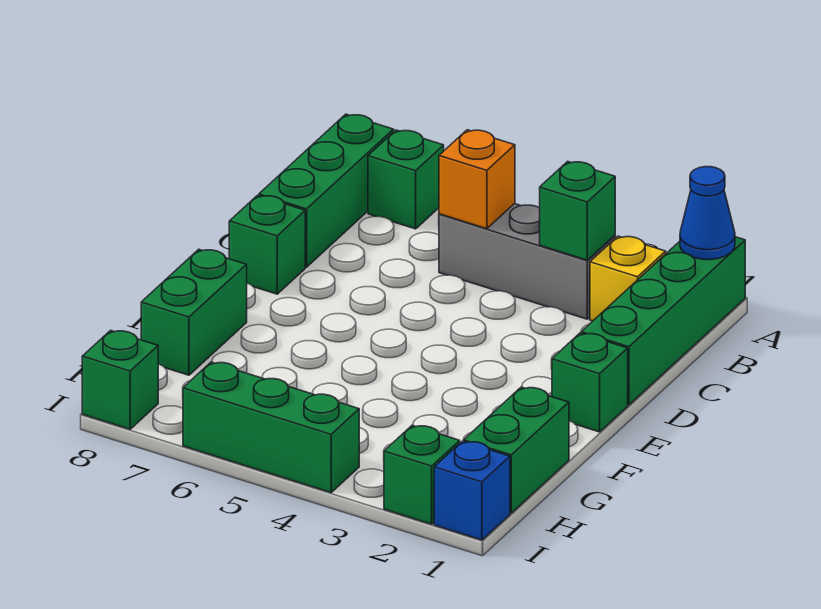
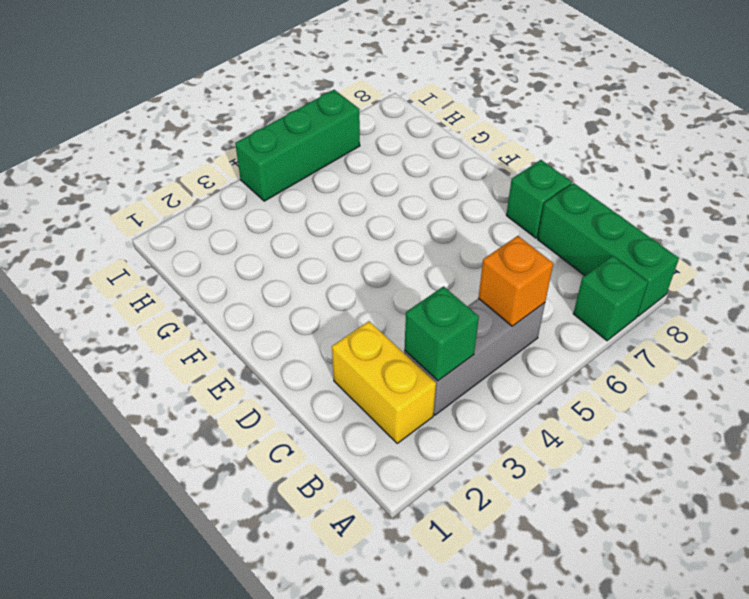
yellow brick B2:C2 level 1 -> yellow brick B2 level 1
none -> green brick A1:D1 level 1
none -> green brick E1 level 1
none -> green brick F8:G8 level 1

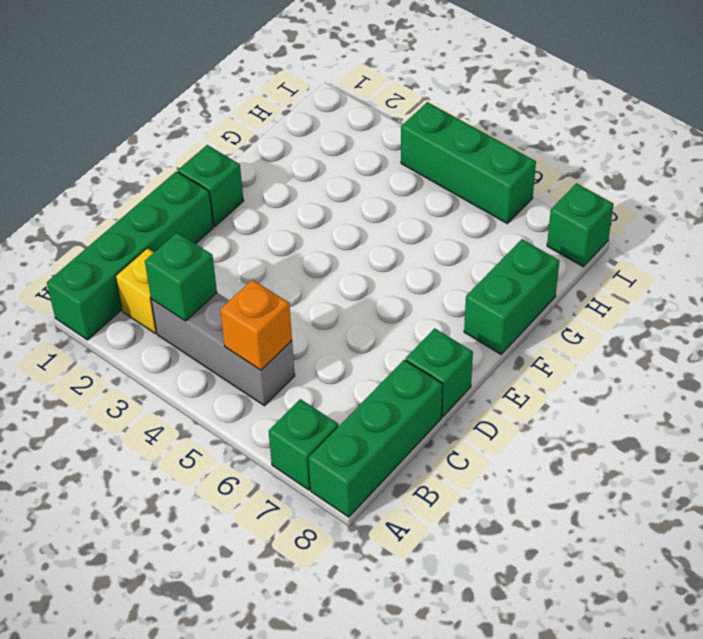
none -> green brick G1:H1 level 1
none -> blue brick I1 level 1
none -> green brick I2 level 1

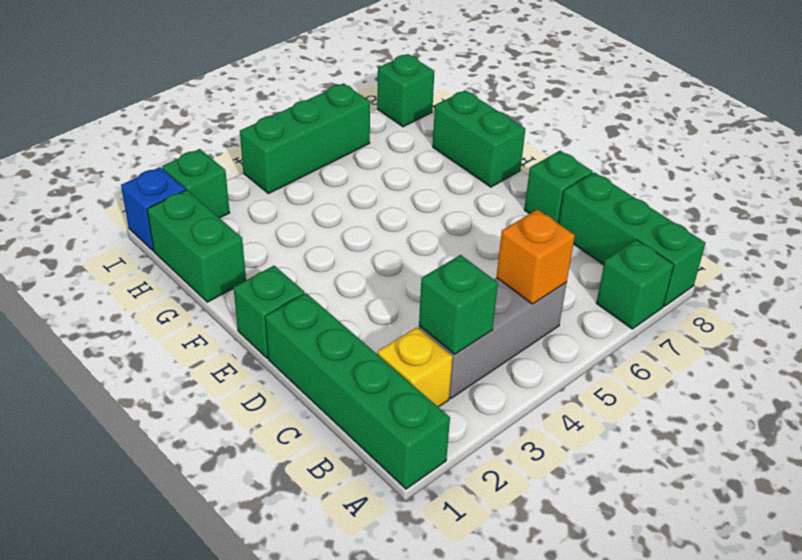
none -> blue cone A1 level 2

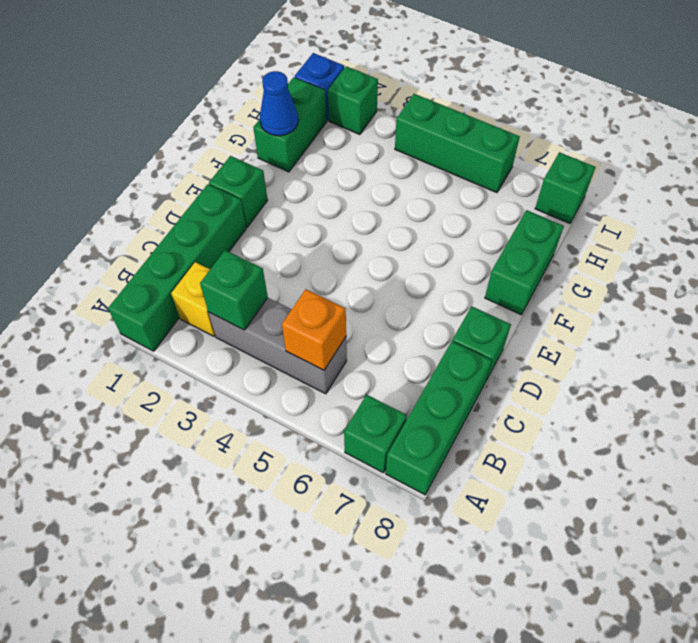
blue cone G1 level 2 -> blue cone A1 level 2

